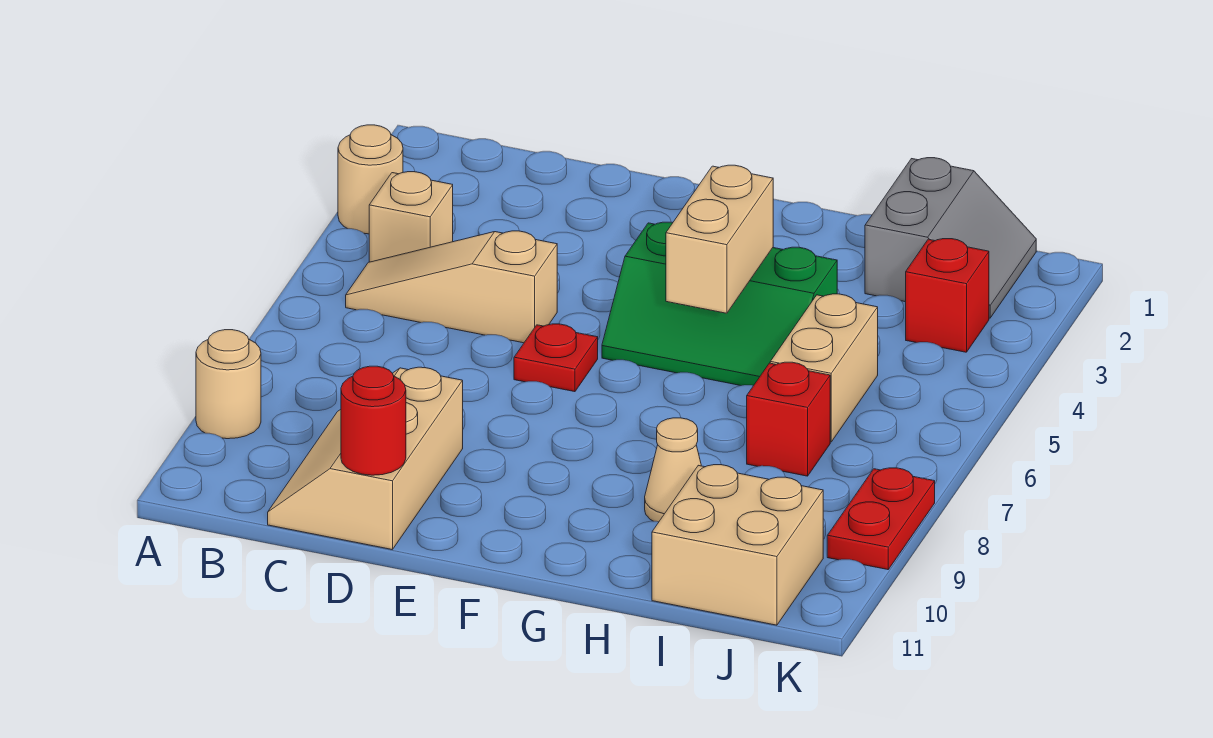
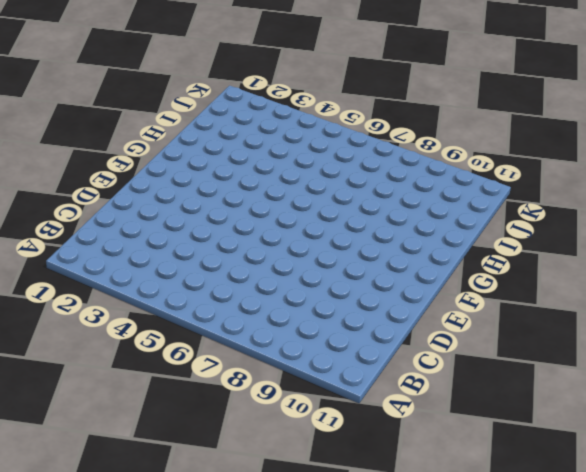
none -> tan round brick A3 level 1
none -> tan round brick A9 level 1
none -> tan brick B4 level 1

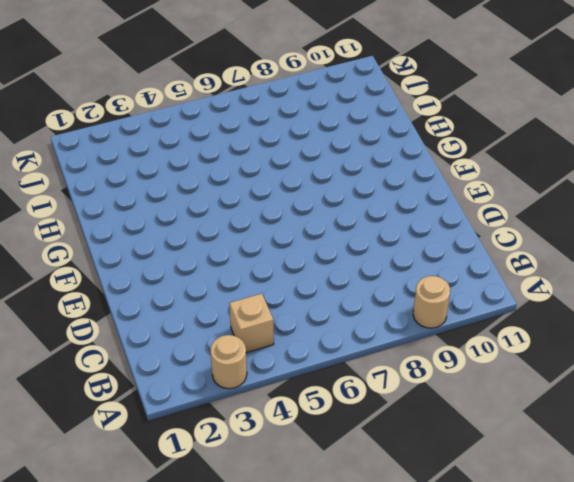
none -> tan slope B5:D5 level 1 top D
none -> tan slope C9:D11 level 1 top D
none -> red plate E6 level 1

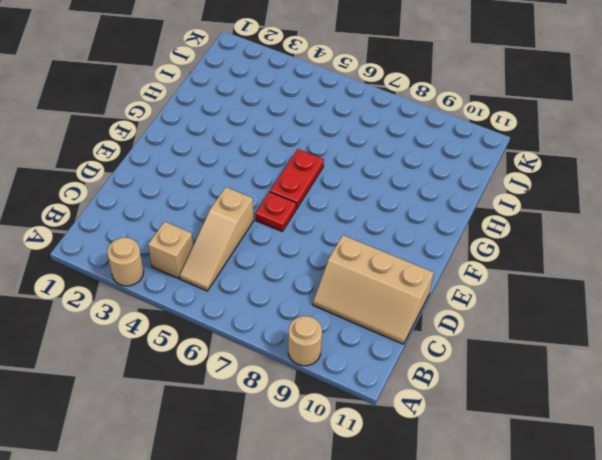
red plate F6:G6 level 1 -> red plate K8:K9 level 1
none -> green slope F4:H5 level 1 top 4
none -> tan cone H9 level 1
none -> grey slope I1:J2 level 1 top I

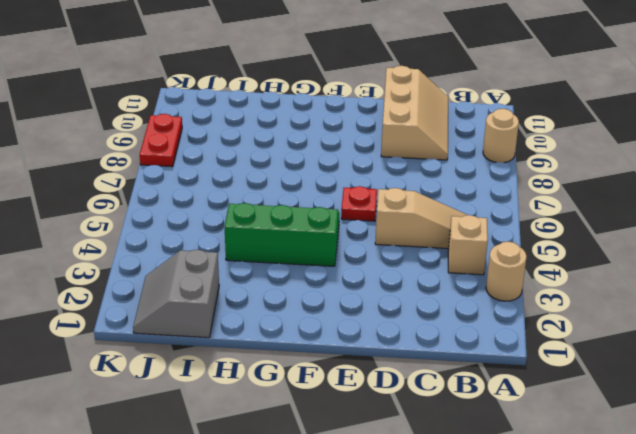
none -> tan cone H9 level 1
none -> tan brick I5:I6 level 1
none -> red brick I7 level 1

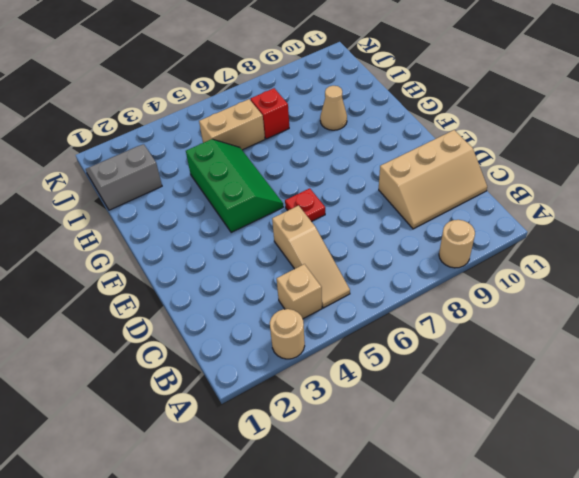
none -> tan brick I10:J11 level 1
none -> red brick J3 level 1
none -> red plate K8:K9 level 1

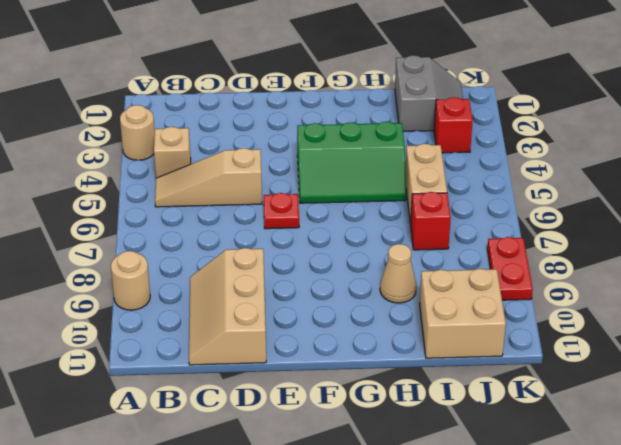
none -> red round brick D11 level 2
none -> tan brick G4:G5 level 2

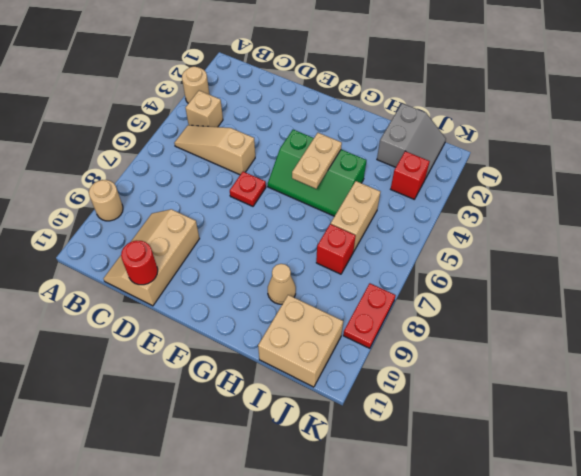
tan plate G4:G5 level 2 -> tan brick G4:G5 level 2

